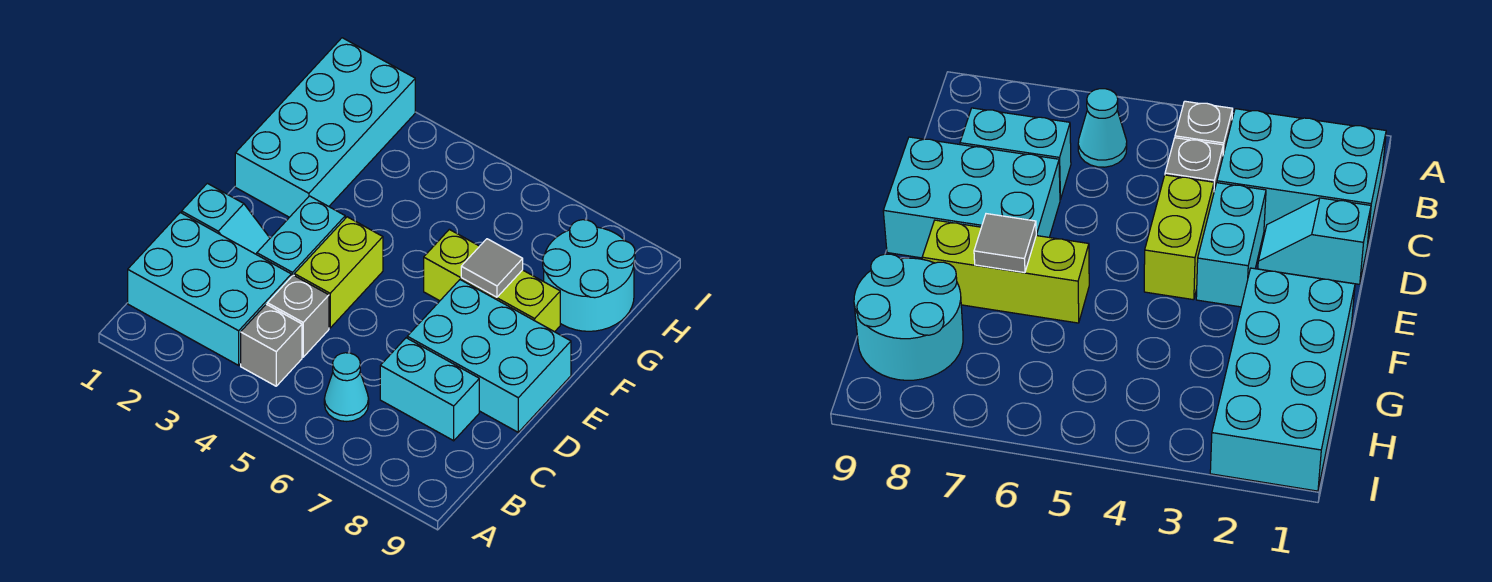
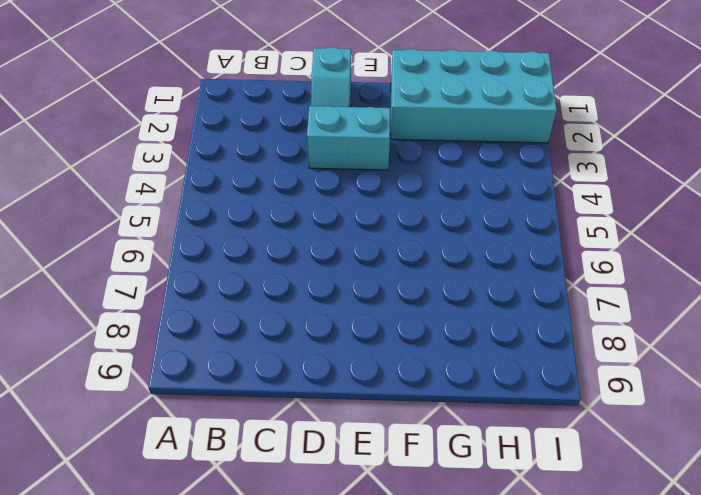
none -> cyan brick B1:C3 level 1
none -> grey brick B4 level 1
none -> cyan cone B6 level 1

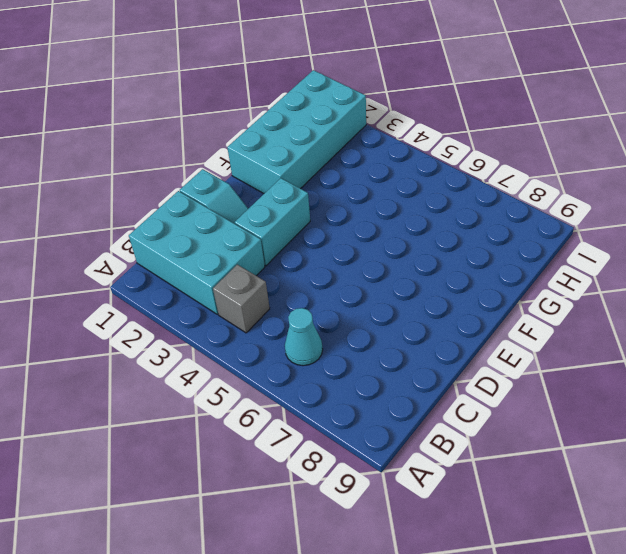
none -> grey brick C4 level 1
none -> cyan brick C7:C8 level 1
none -> lime brick D4:E4 level 1

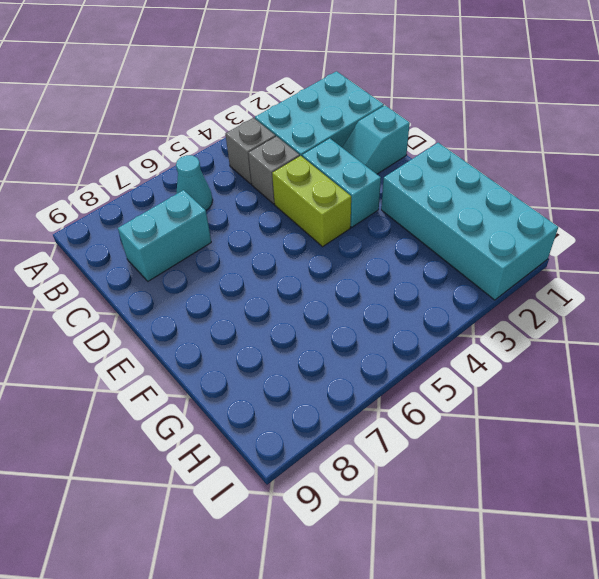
none -> cyan brick D7:E9 level 1
none -> lime brick F6:F8 level 1
none -> cyan round brick G8:H9 level 1

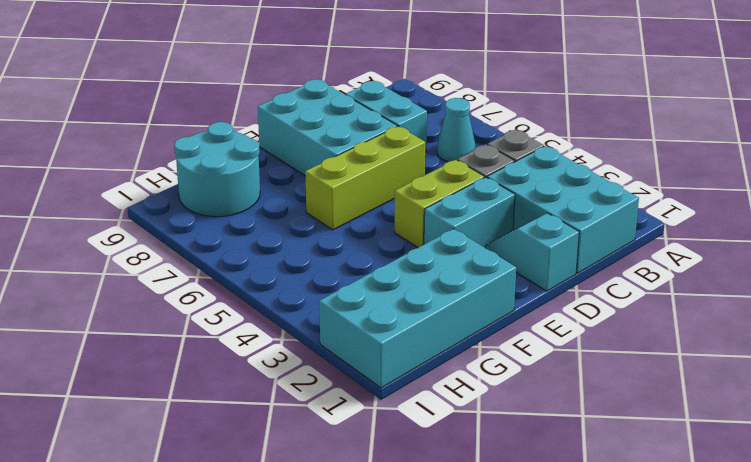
lime brick D6:F6 level 1 -> lime brick F6:F8 level 1
none -> grey tile F7 level 2

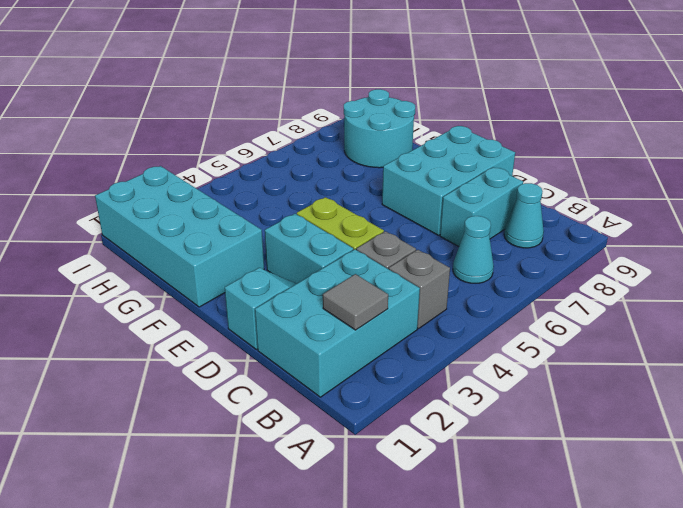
grey tile B2 level 2 -> grey tile F7 level 2
cyan cone B8 level 1 -> none
none -> lime brick F6:F8 level 1

